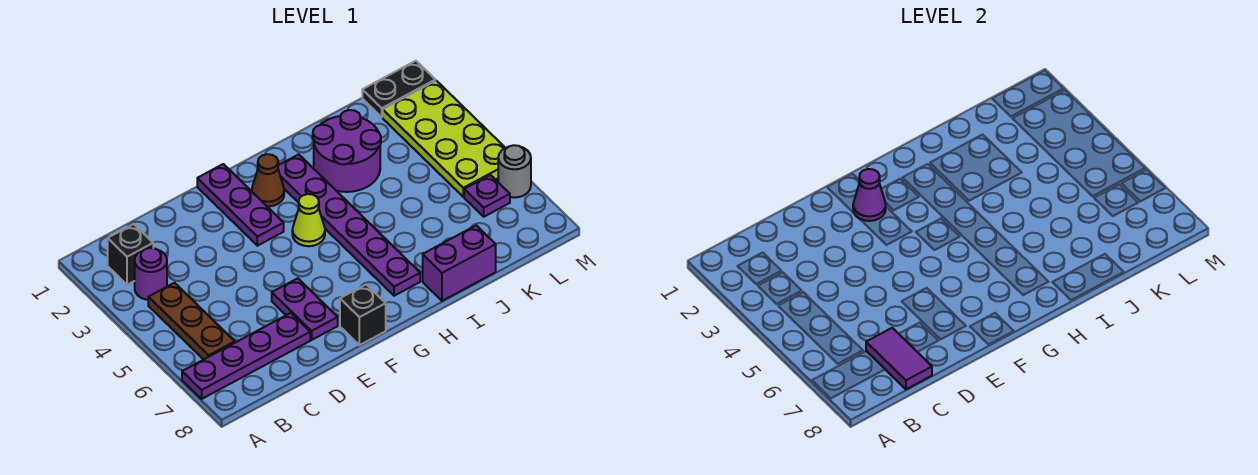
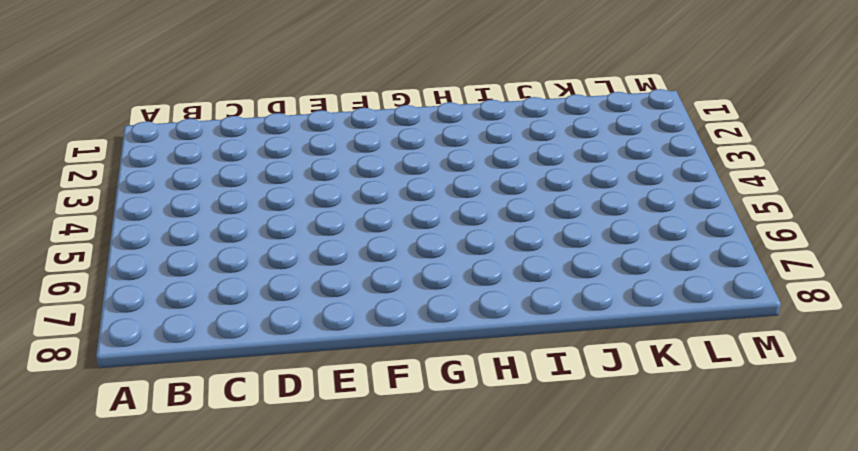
none -> purple plate A7:D7 level 1
none -> black brick B2 level 1
none -> purple round brick B3 level 1

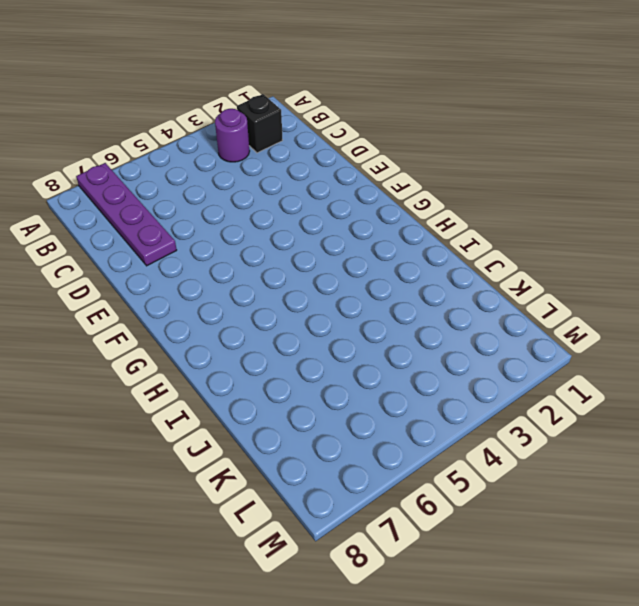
none -> brown plate B4:B6 level 1
none -> purple plate E6:E7 level 1
none -> purple plate F1:F3 level 1

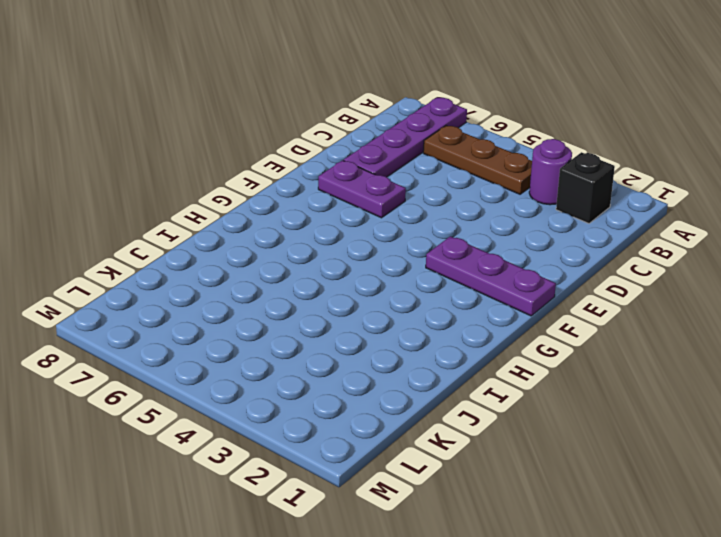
none -> black brick F8 level 1
none -> brown cone G2 level 1
none -> lime cone G4 level 1

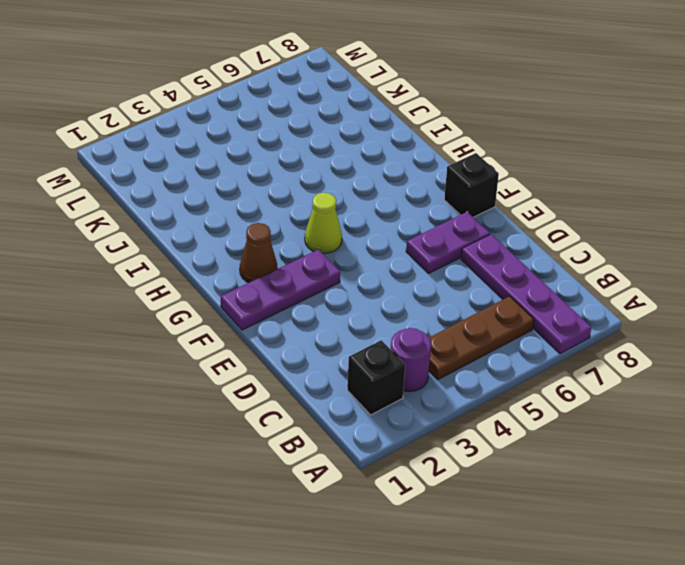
none -> purple plate H2:H7 level 1
none -> purple round brick I2:J3 level 1
none -> purple brick I8:J8 level 1

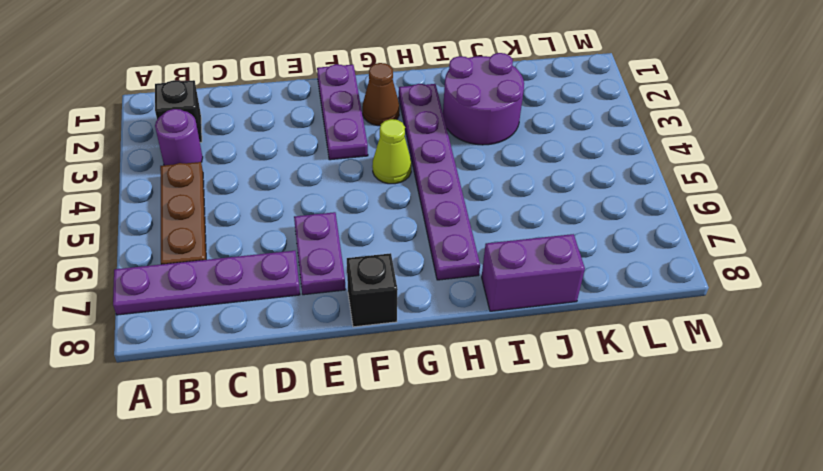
none -> black plate L1:M1 level 1
none -> lime plate L2:M5 level 1
none -> purple plate L6 level 1

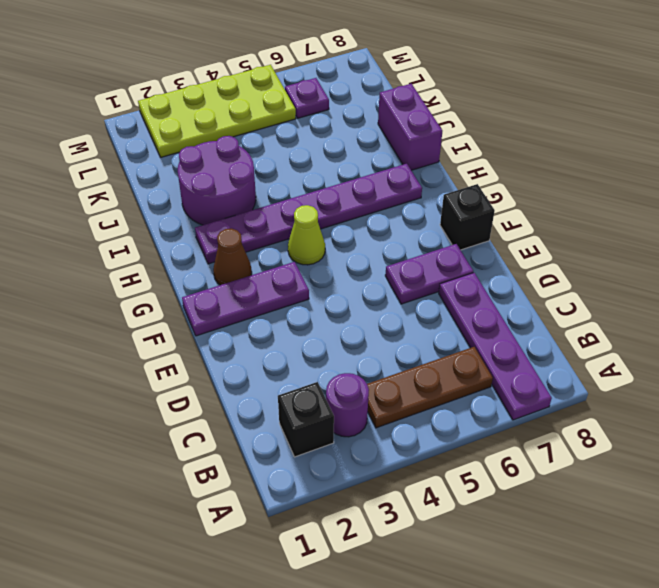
none -> black plate L1:M1 level 1
none -> grey round brick M6 level 1
none -> purple tile C7:C8 level 2

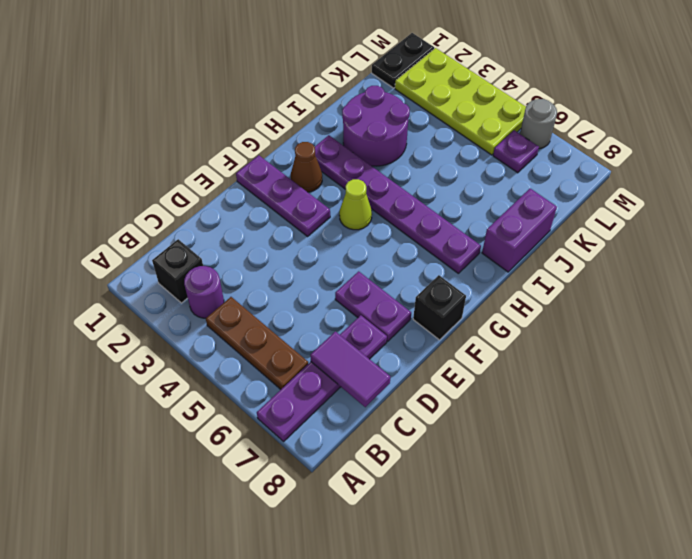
none -> purple cone F2 level 2

